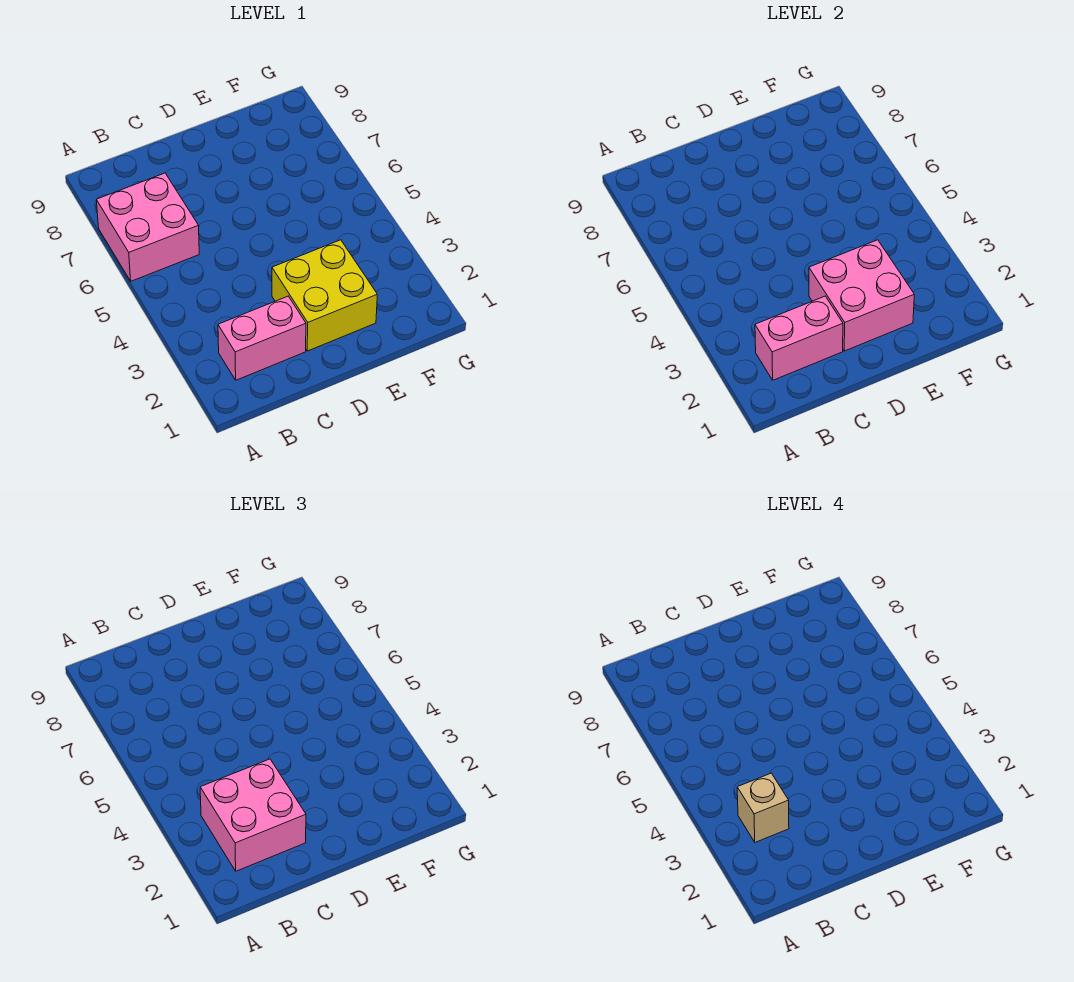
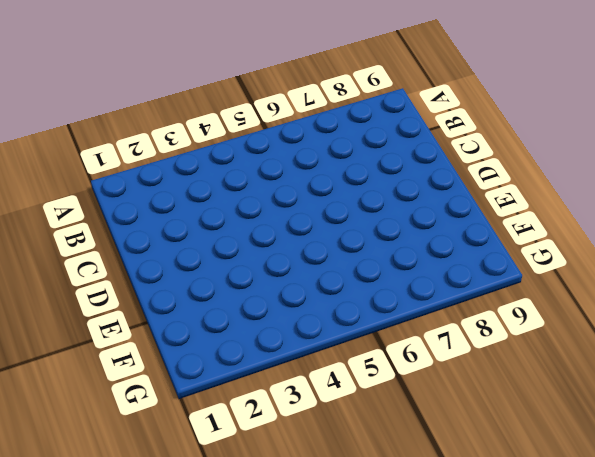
none -> pink brick A6:B7 level 1
none -> pink brick B2:C2 level 1

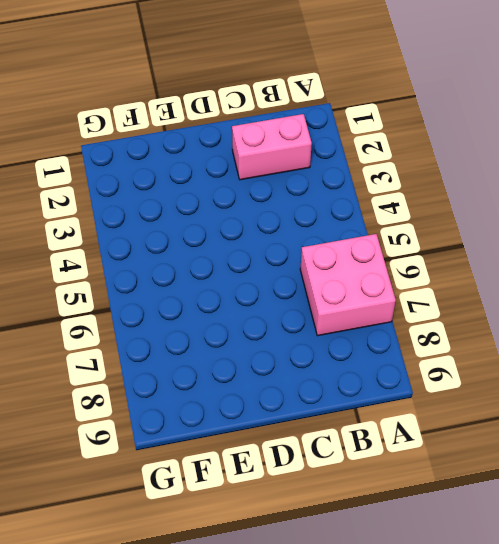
none -> yellow brick D2:E3 level 1
none -> pink brick B2:C2 level 2

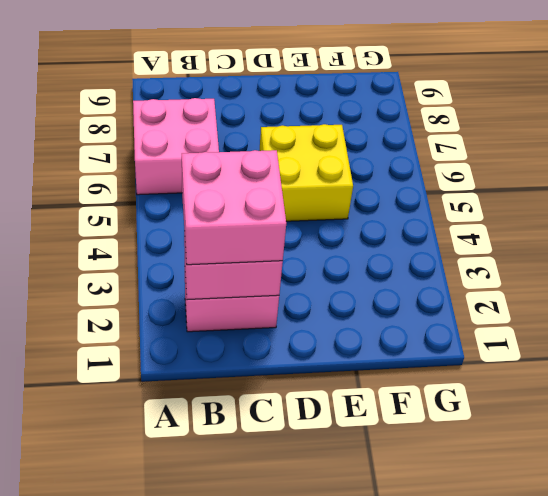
yellow brick D5:E6 level 1 -> yellow brick D2:E3 level 1
none -> pink brick D2:E3 level 2
none -> tan brick B3 level 4

